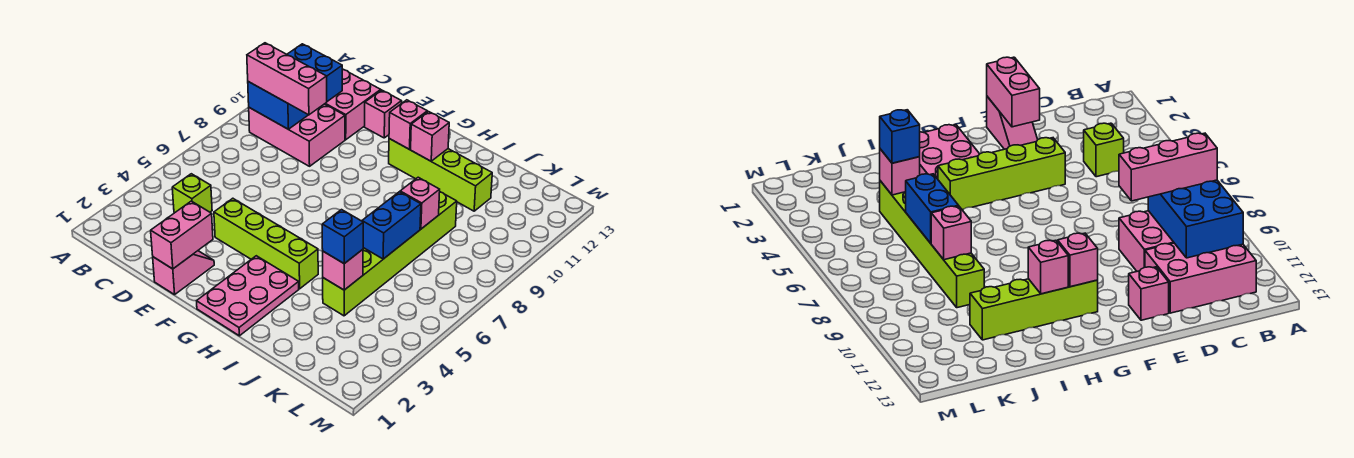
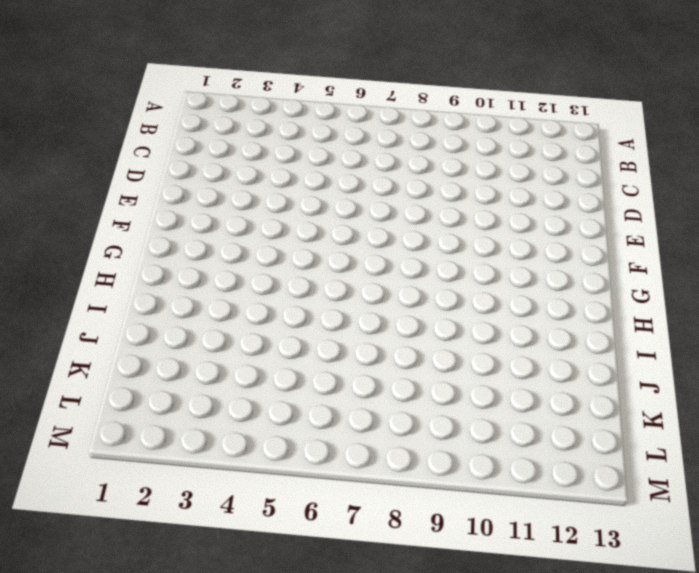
none -> pink brick B9:D10 level 1
none -> pink brick B11:D12 level 1
none -> lime brick C4 level 1

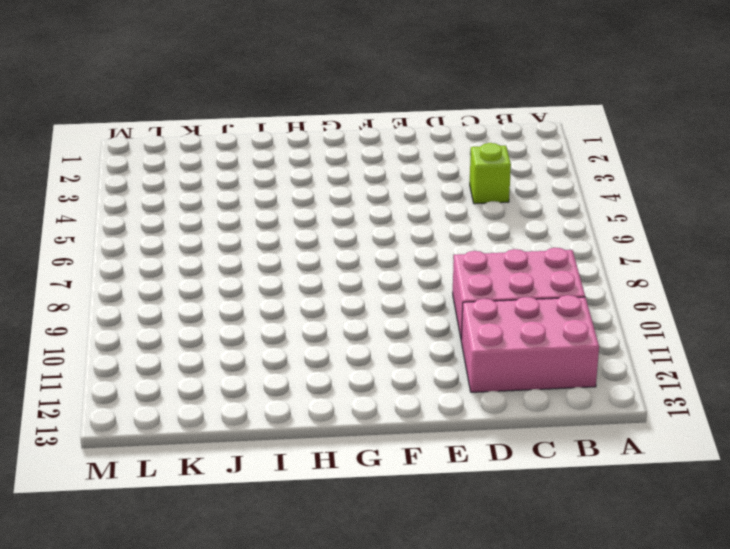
none -> pink slope E1:E2 level 1 top 1
none -> lime brick E4:H4 level 1
none -> pink brick E12 level 1

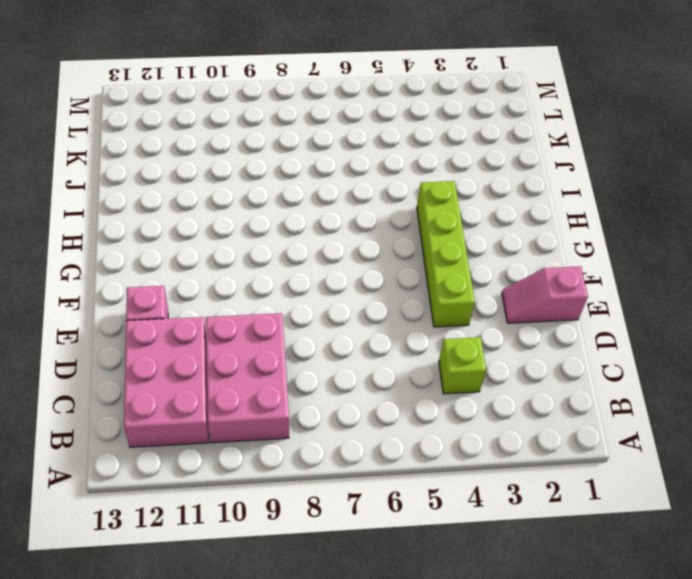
none -> pink plate G1:H3 level 1
none -> lime brick G11:J11 level 1
none -> lime brick J4:J9 level 1

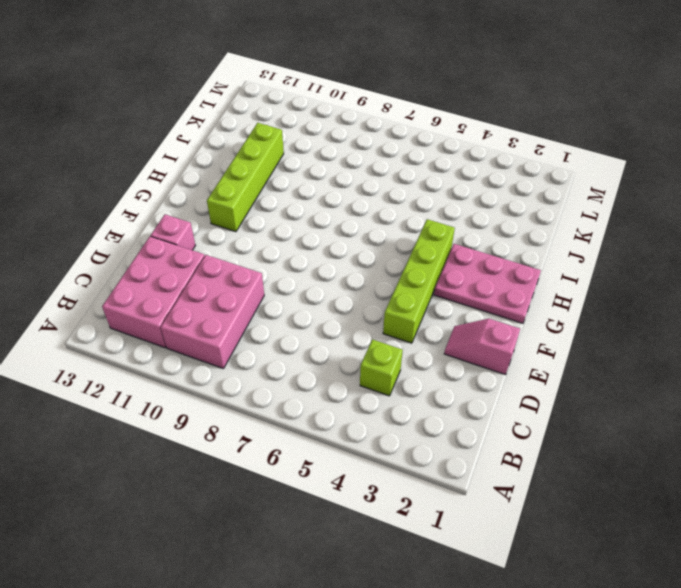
none -> lime brick J4:J9 level 1
none -> blue brick B9:C11 level 2
none -> pink brick E1:E2 level 2

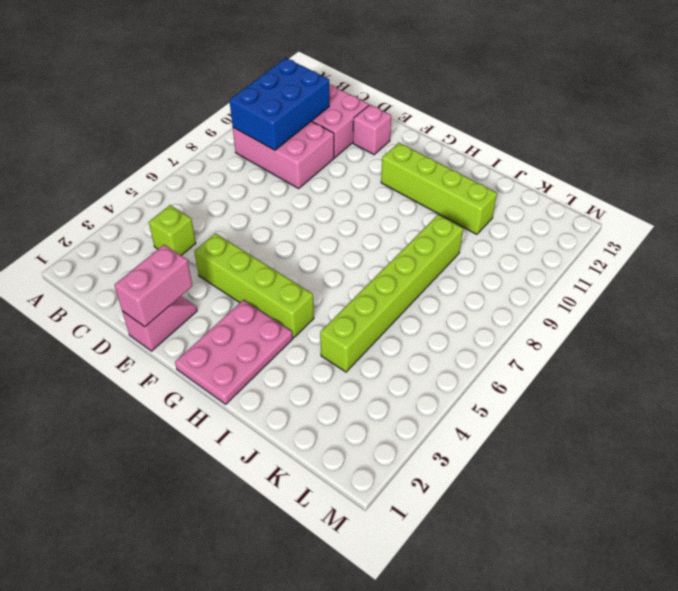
none -> pink brick G11 level 2
none -> pink brick H11 level 2
none -> pink brick J4 level 2

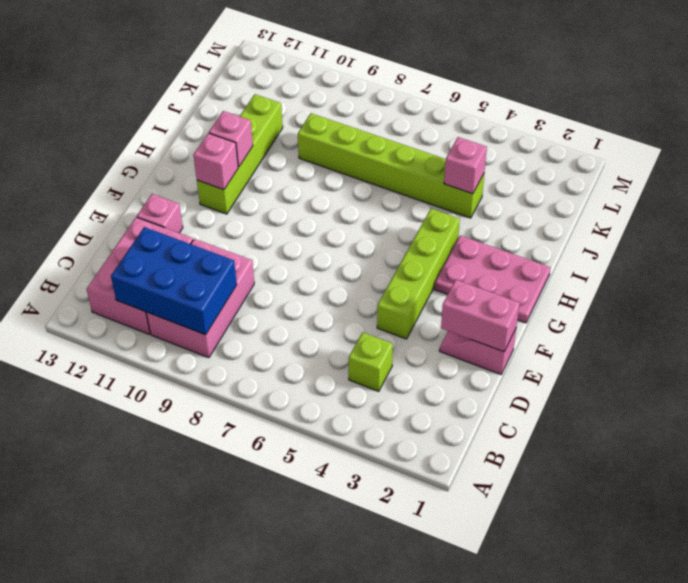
none -> blue brick J6:J7 level 2
none -> pink brick J8 level 2
none -> pink brick B9:D9 level 3

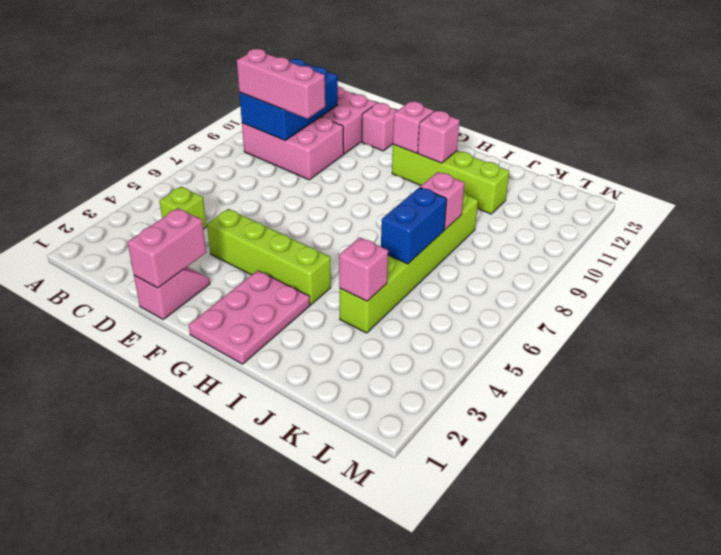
none -> blue brick J4 level 3

